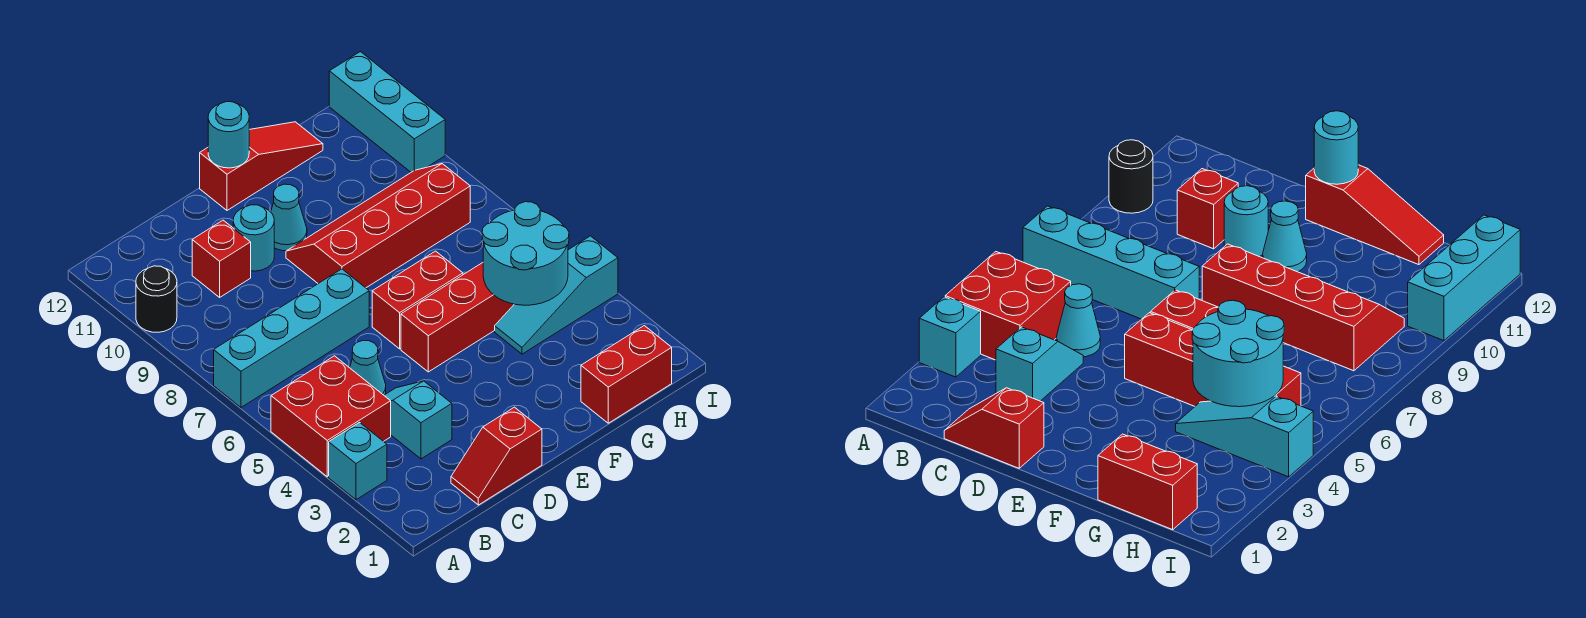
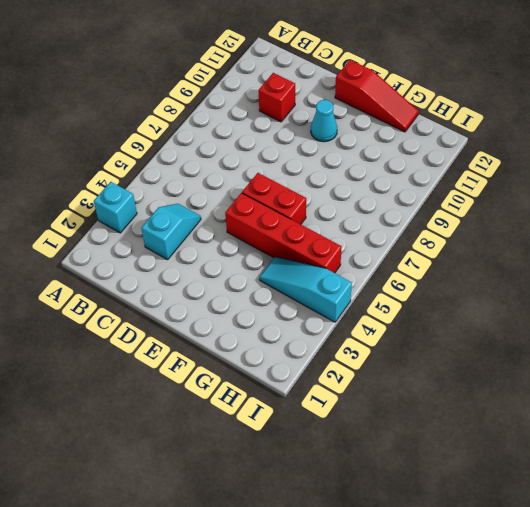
none -> red brick A4:B5 level 1
none -> cyan brick A7:D7 level 1
none -> black round brick A10 level 1

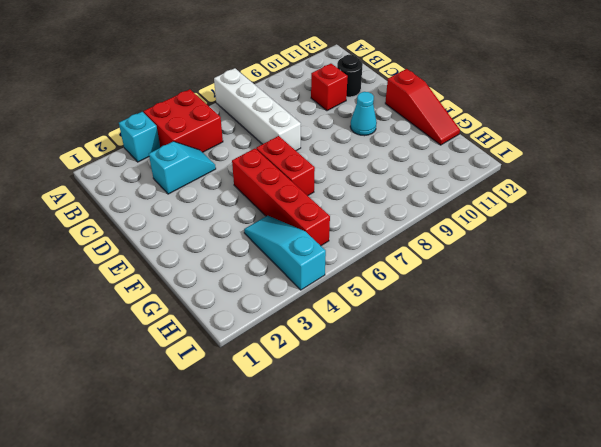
white brick A7:D7 level 1 -> cyan brick A7:D7 level 1
black round brick C11 level 1 -> black round brick A10 level 1
none -> red slope C1:D1 level 1 top D
none -> cyan cone C5 level 1
none -> cyan round brick D10 level 1

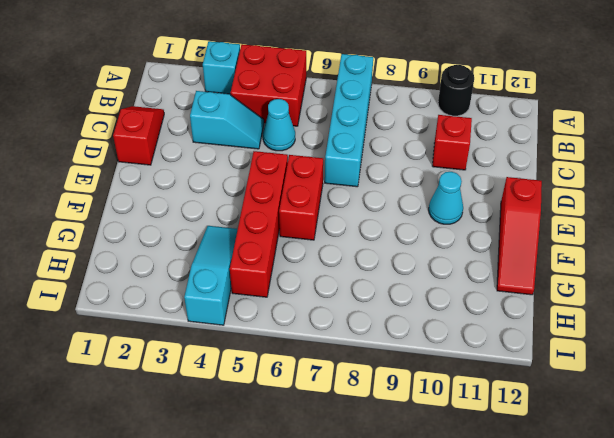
none -> cyan round brick D10 level 1
none -> red slope E8:H9 level 1 top 8
none -> red brick G1:H1 level 1

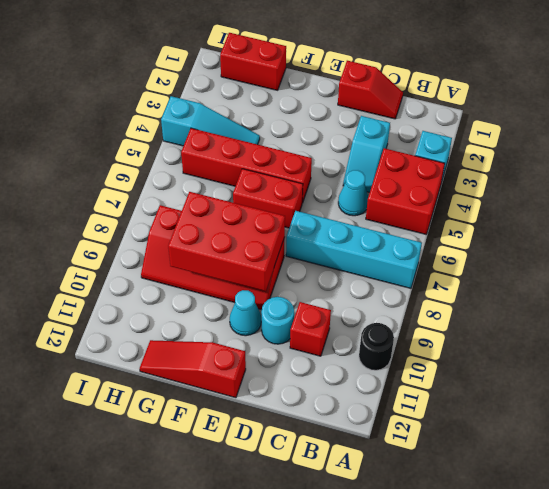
red brick E8:G9 level 2 -> none
none -> cyan brick I10:I12 level 1
none -> cyan round brick E12 level 2
none -> cyan round brick G4:H5 level 2

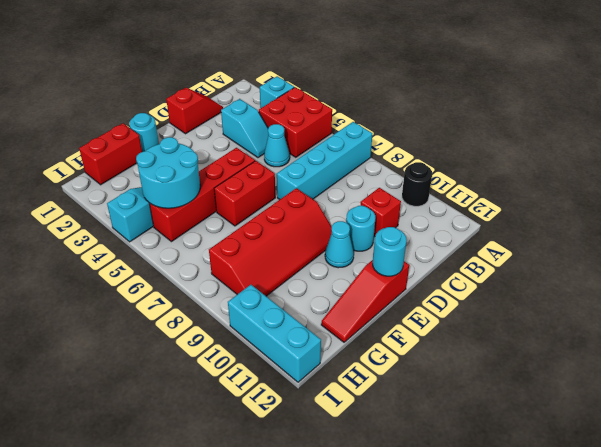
cyan round brick F1 level 1 -> none

